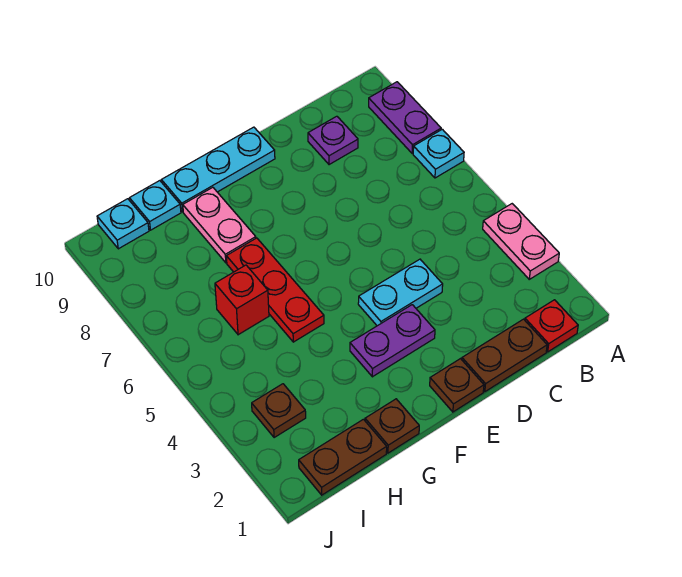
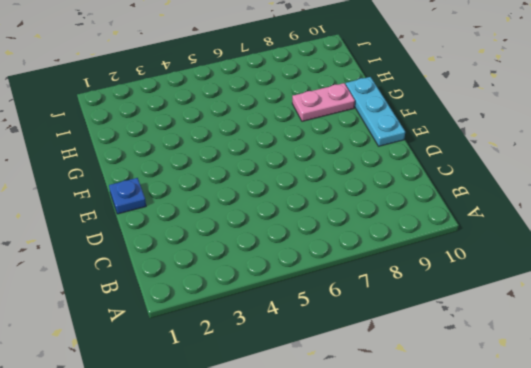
blue plate E1 level 1 -> brown plate E1 level 1
none -> pink plate A3:A4 level 1
none -> cyan plate A7 level 1
none -> purple plate A8:A9 level 1

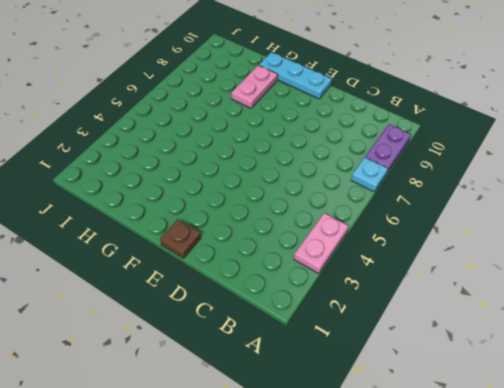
none -> red plate B1 level 1
none -> brown plate C1:D1 level 1
none -> purple plate C9 level 1

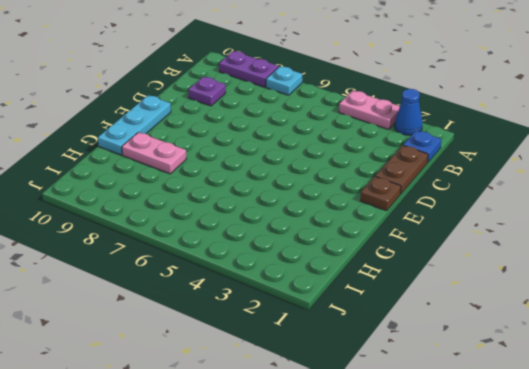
blue cone A2 level 1 -> none
blue plate B1 level 1 -> red plate B1 level 1
none -> cyan plate D4:E4 level 1
none -> purple plate E3:F3 level 1
none -> brown plate G1 level 1

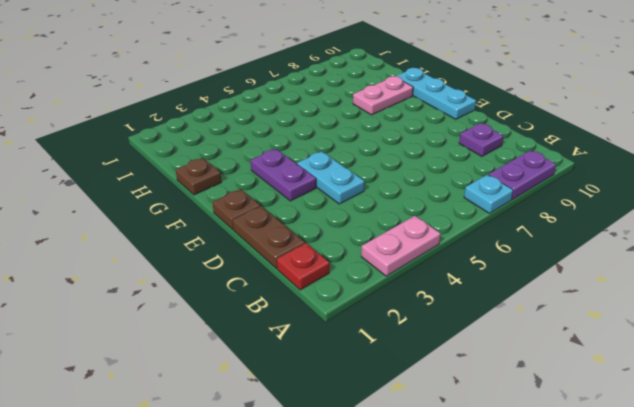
none -> red plate G5:G7 level 1
none -> brown plate H1:I1 level 1
none -> red brick H6 level 1

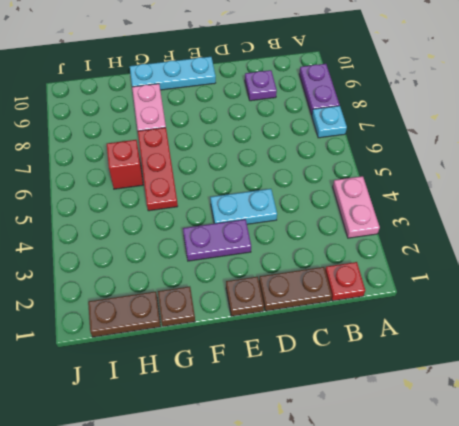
none -> cyan plate H10 level 1
none -> brown plate I3 level 1
none -> cyan plate I10 level 1

